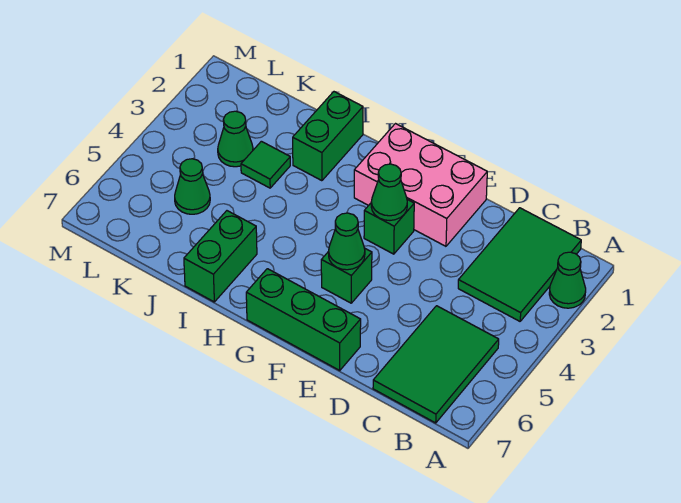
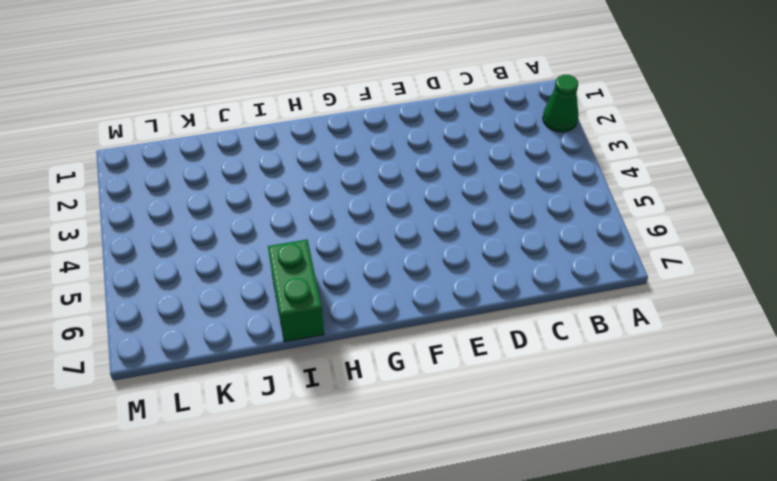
none -> green tile B1:C3 level 1
none -> green tile B5:C7 level 1
none -> pink brick E1:G2 level 1

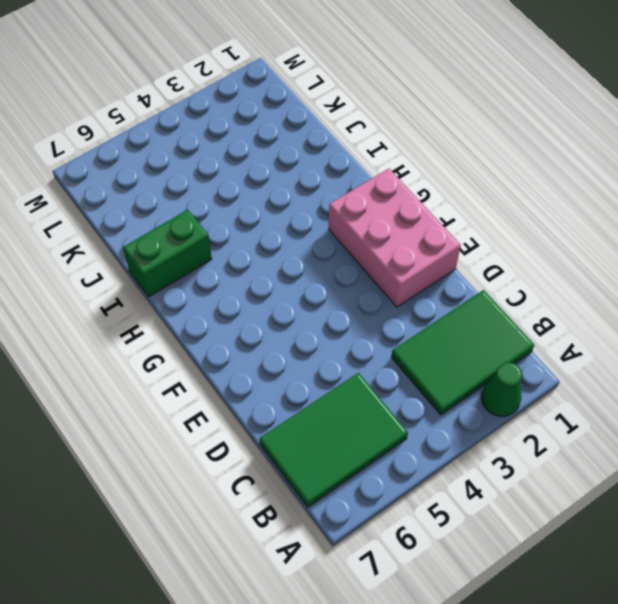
none -> green brick E7:G7 level 1
none -> green brick F3 level 1
none -> green brick F5 level 1

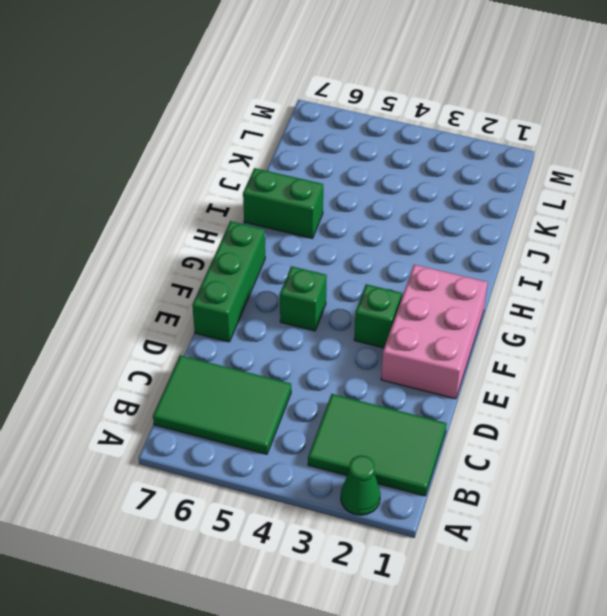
none -> green brick I1:I2 level 1
none -> green tile J3 level 1
none -> green cone K3 level 1

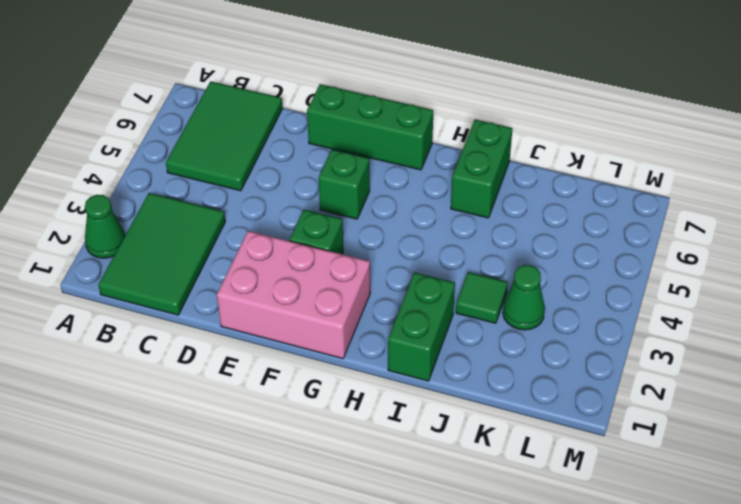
none -> green cone K5 level 1
none -> green cone F3 level 2
none -> green cone F5 level 2

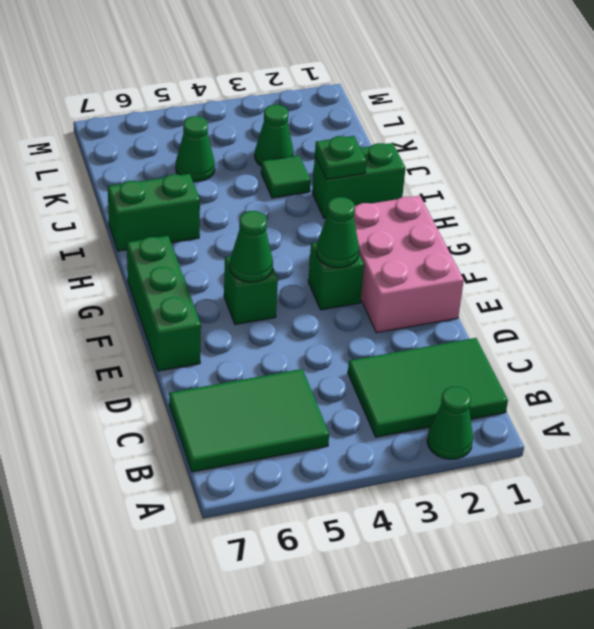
green plate I2 level 2 -> none

